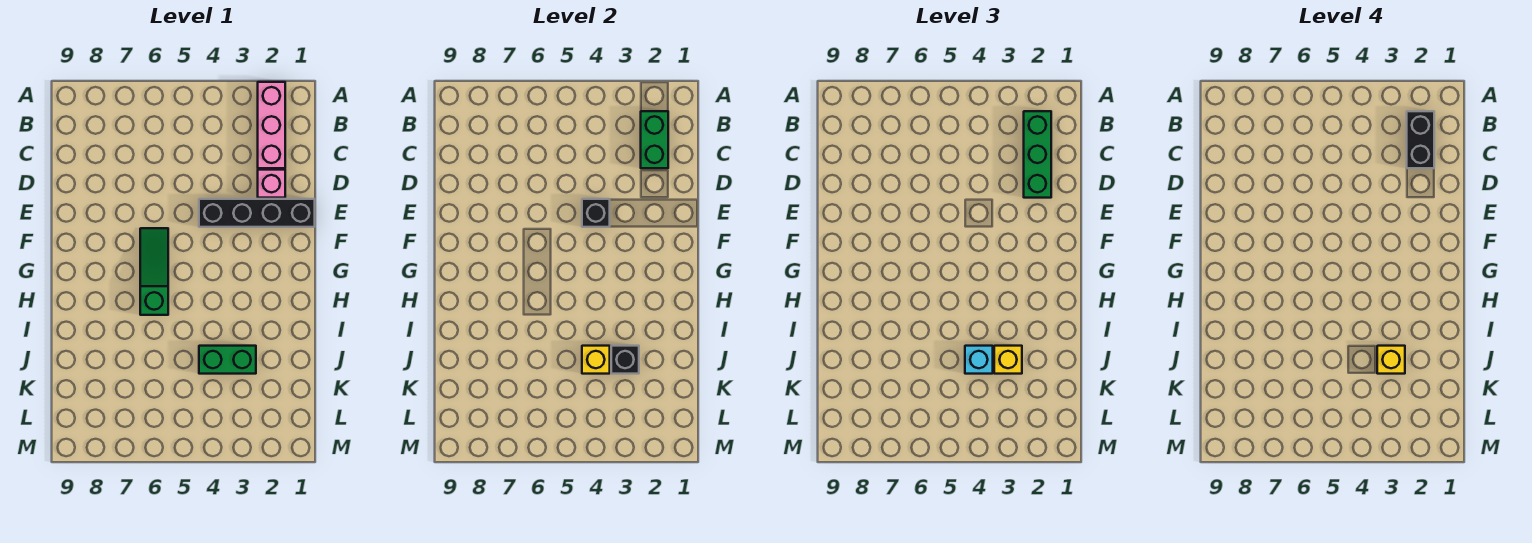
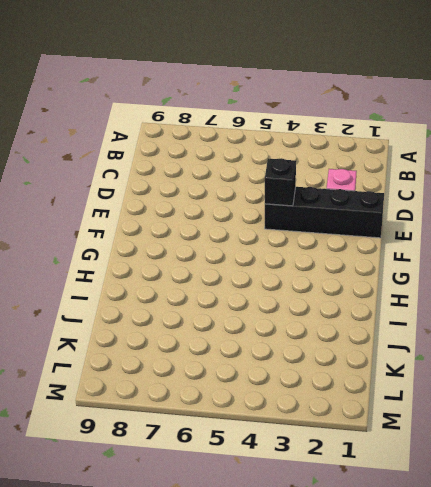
none -> pink brick A2:C2 level 1
none -> green slope F6:H6 level 1 top H
none -> green brick J3:J4 level 1

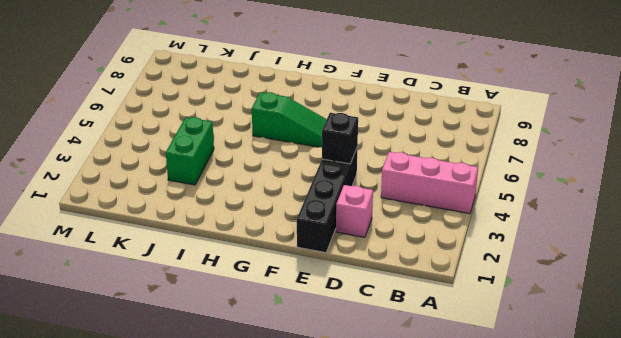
pink brick A4:C4 level 1 -> pink brick A2:C2 level 1
none -> green brick B2:C2 level 2
none -> black brick J3 level 2
none -> yellow brick J4 level 2

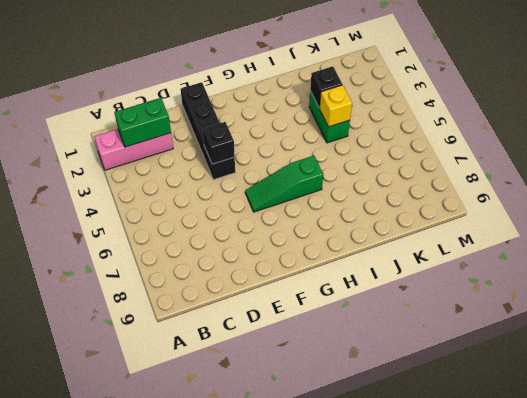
none -> pink brick D2 level 1
none -> green brick B2:D2 level 3
none -> yellow brick J3 level 3

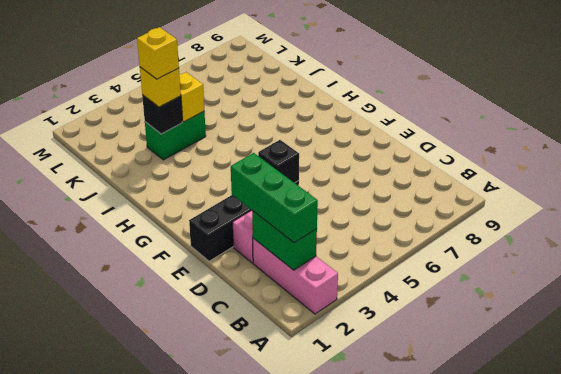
none -> green slope F6:H6 level 1 top H
none -> cyan brick J4 level 3
none -> black brick B2:C2 level 4

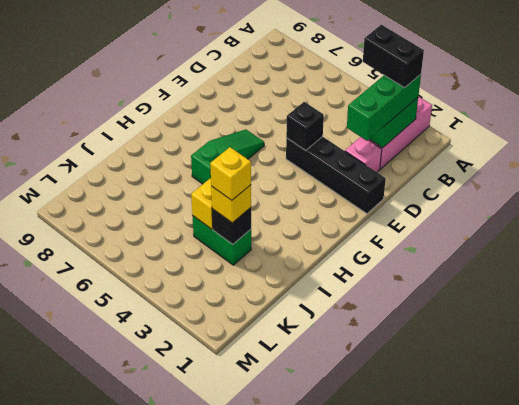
black brick B2:B3 level 4 -> black brick B2:C2 level 4
none -> cyan brick J4 level 3

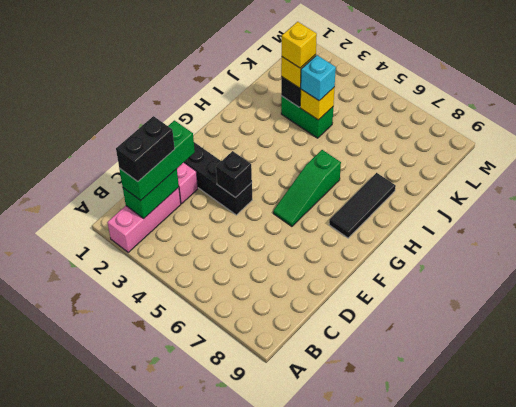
black tile G8:I8 level 1 -> none

